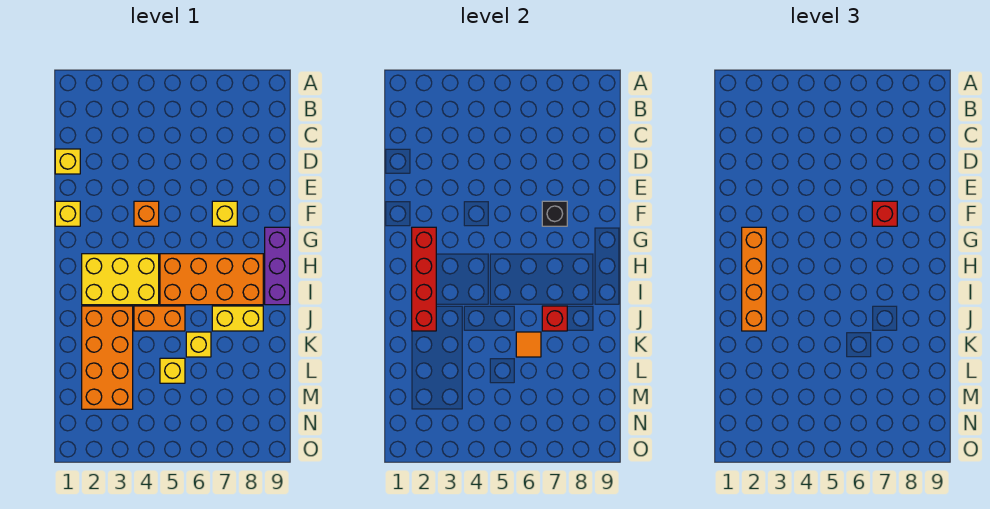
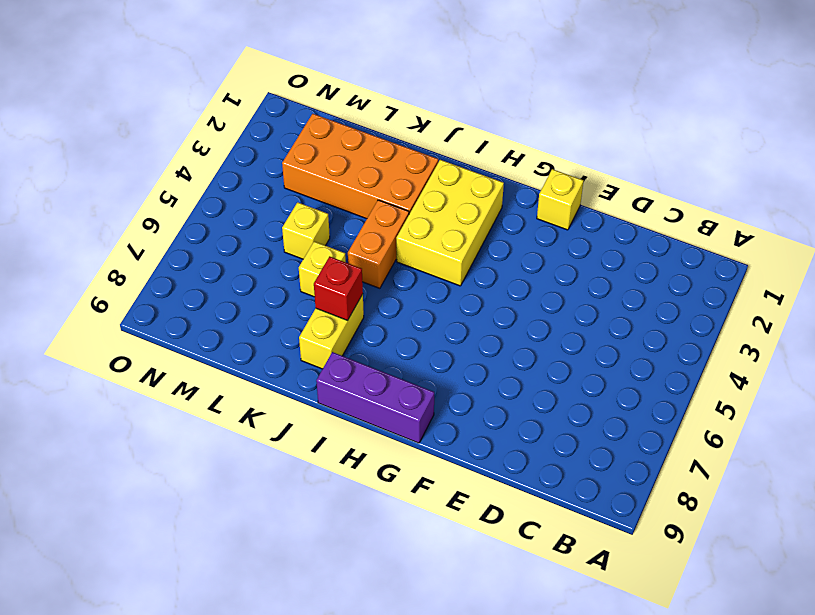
none -> yellow brick D1 level 1
none -> orange brick F4 level 1
none -> yellow brick F7 level 1

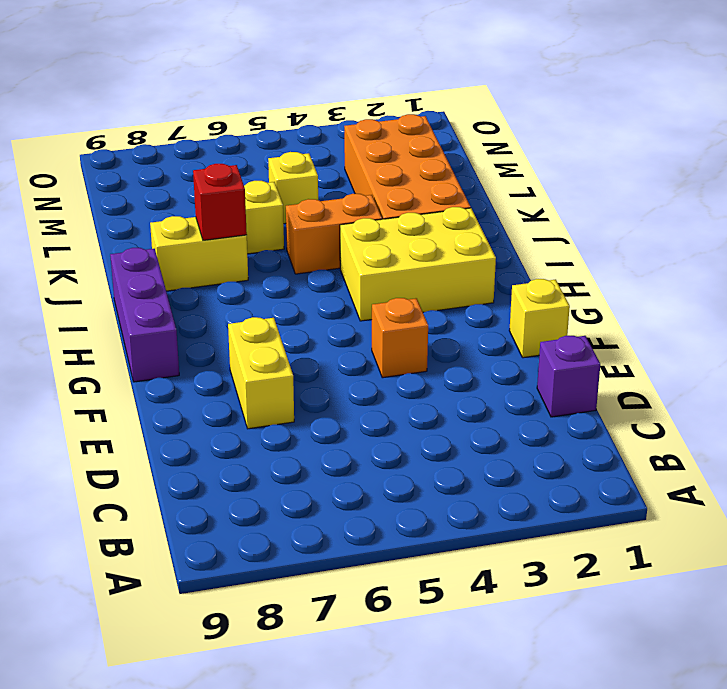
purple brick D1 level 1 -> yellow brick D1 level 1
yellow brick E7:F7 level 1 -> yellow brick F7 level 1
none -> orange brick H5:I8 level 1
none -> black brick F7 level 2
none -> red brick G2:J2 level 2

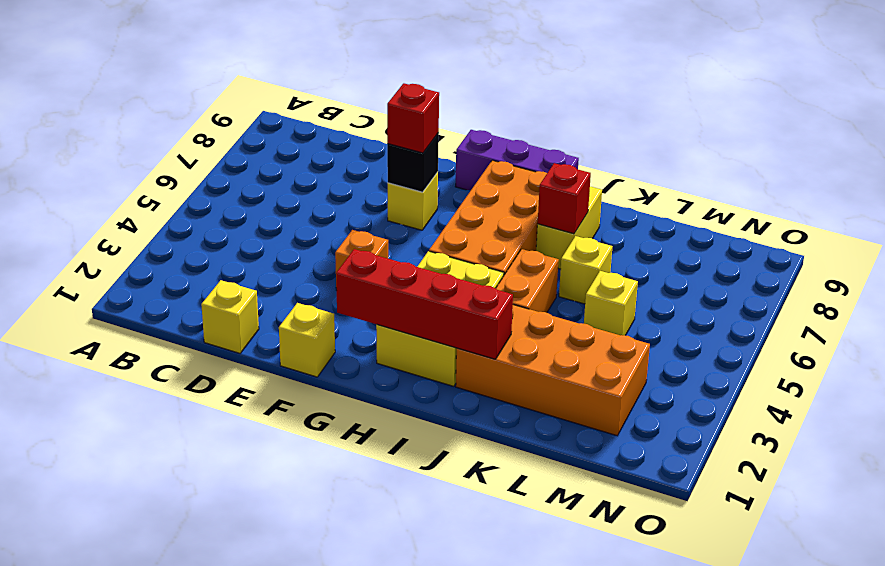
none -> orange tile K6 level 2
none -> orange brick G2:J2 level 3

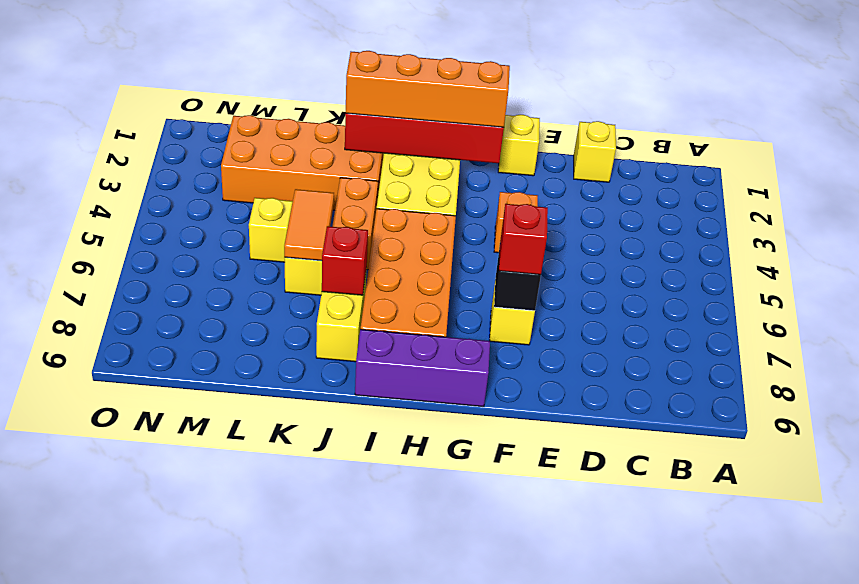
orange tile K5:K6 level 2 -> orange tile K6 level 2

